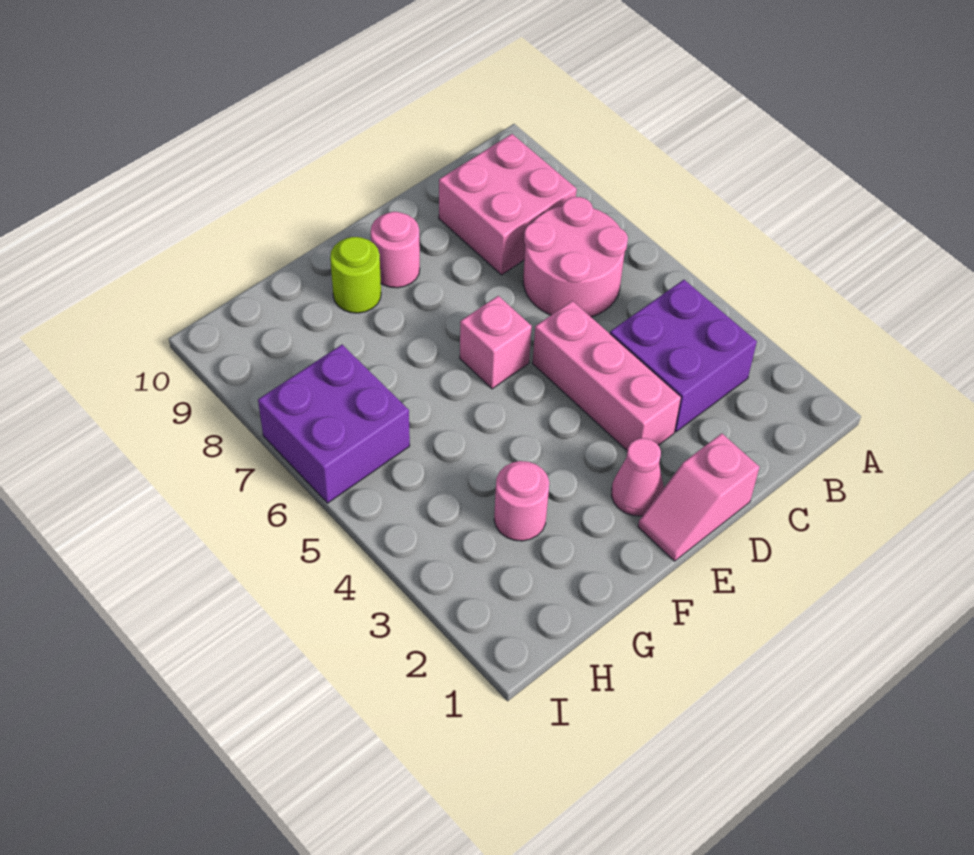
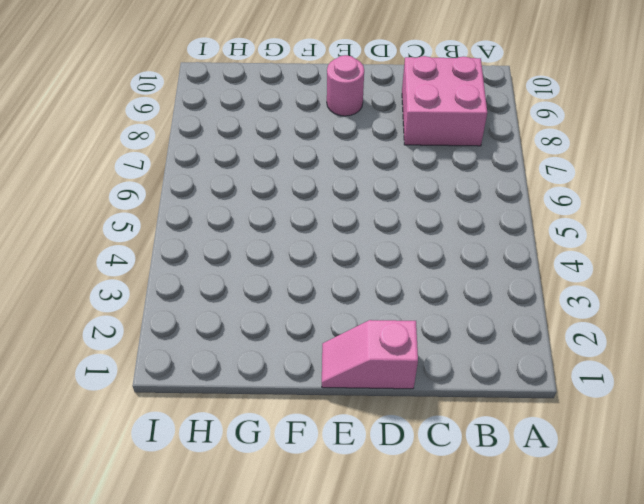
none -> purple brick B3:C4 level 1
none -> pink round brick B6:C7 level 1

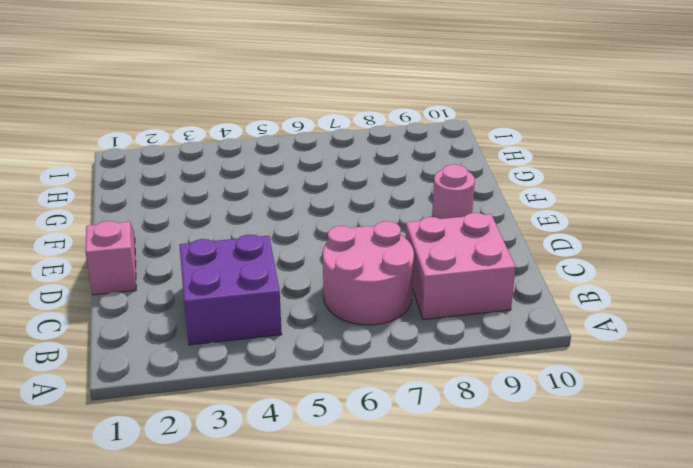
none -> pink brick D3:D5 level 1
none -> pink cone E2 level 1

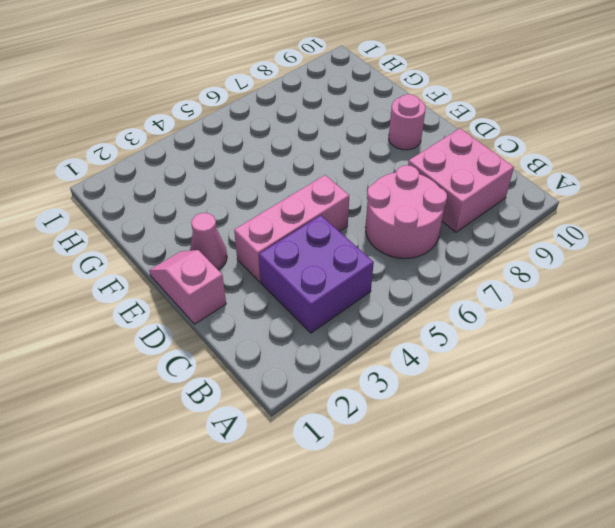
none -> pink brick E6 level 1
none -> lime round brick F9 level 1

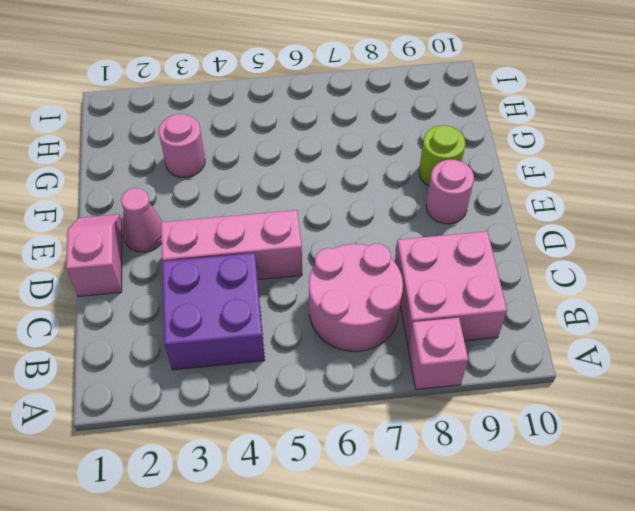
pink brick A8 level 1 -> pink brick E6 level 1
none -> purple brick H6:I7 level 1

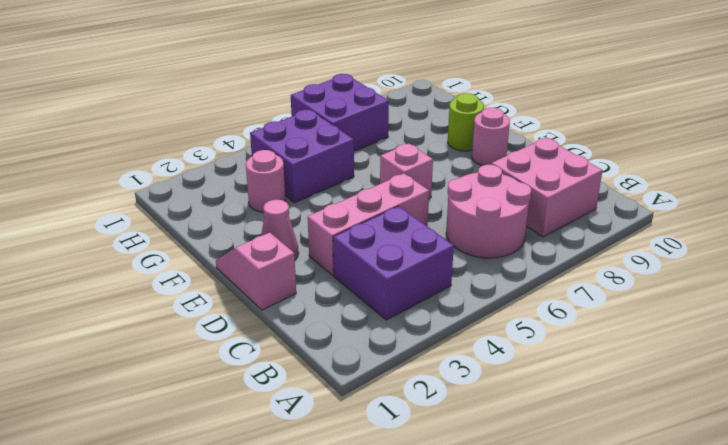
purple brick G4:H5 level 1 -> none

